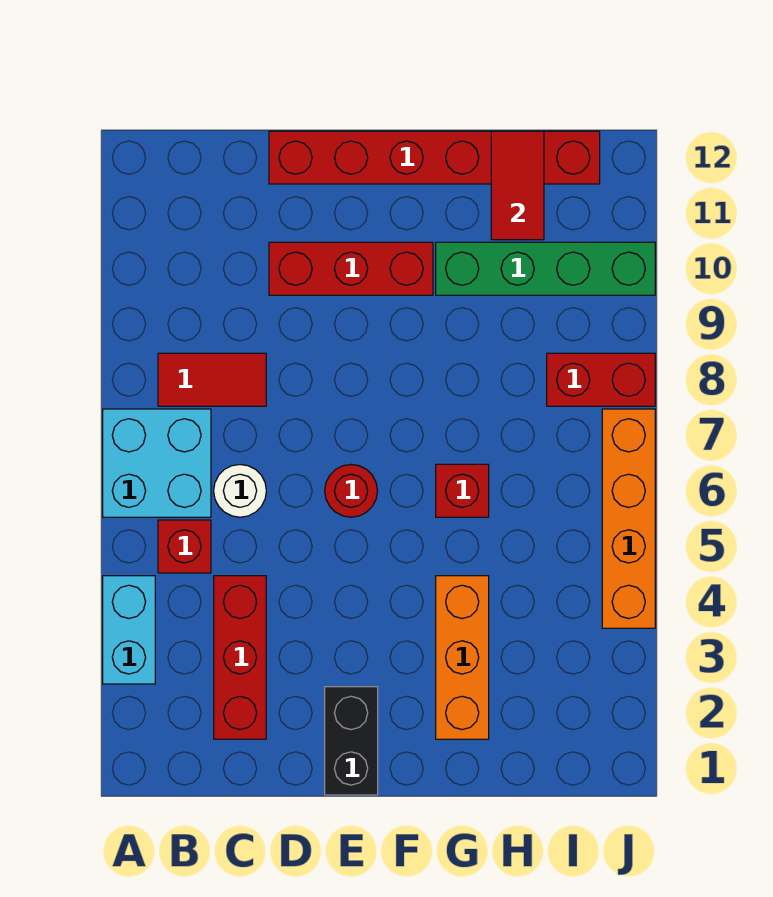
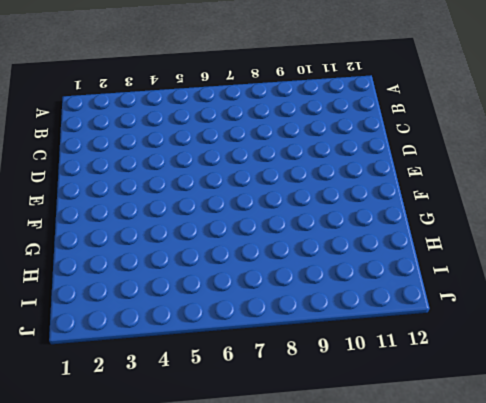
none -> cyan brick A3:A4 level 1
none -> cyan brick A6:B7 level 1
none -> red brick B5 level 1

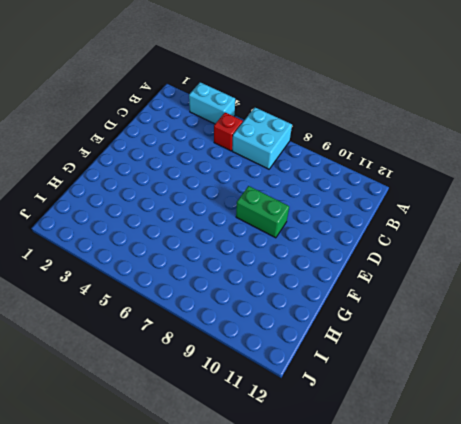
green brick E8:E9 level 1 -> none
none -> red tile B8:C8 level 1
none -> red brick C2:C4 level 1
none -> white round brick C6 level 1

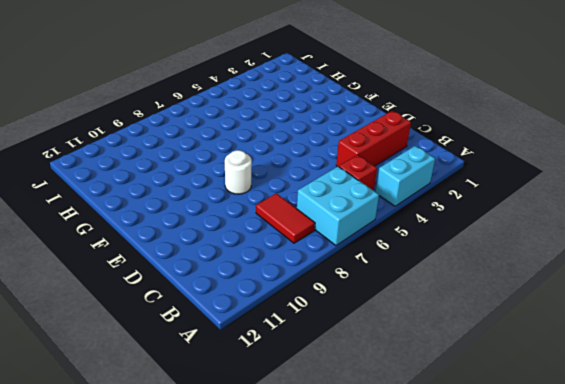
white round brick E8 level 1 -> white round brick C6 level 1
none -> red brick D10:F10 level 1
none -> red brick D12:I12 level 1
none -> black brick E1:E2 level 1

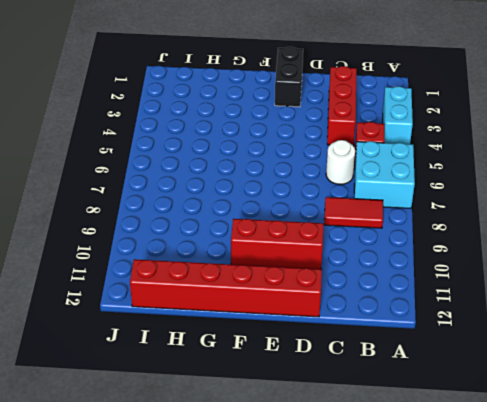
none -> red round brick E6 level 1
none -> orange brick G2:G4 level 1
none -> red brick G6 level 1

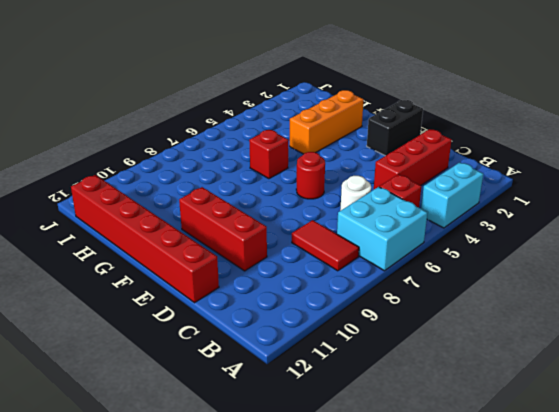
none -> green brick G10:J10 level 1
none -> red brick I8:J8 level 1
none -> orange brick J4:J7 level 1

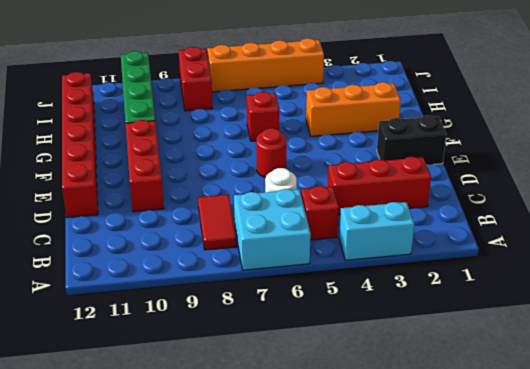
none -> red tile H11:H12 level 2

